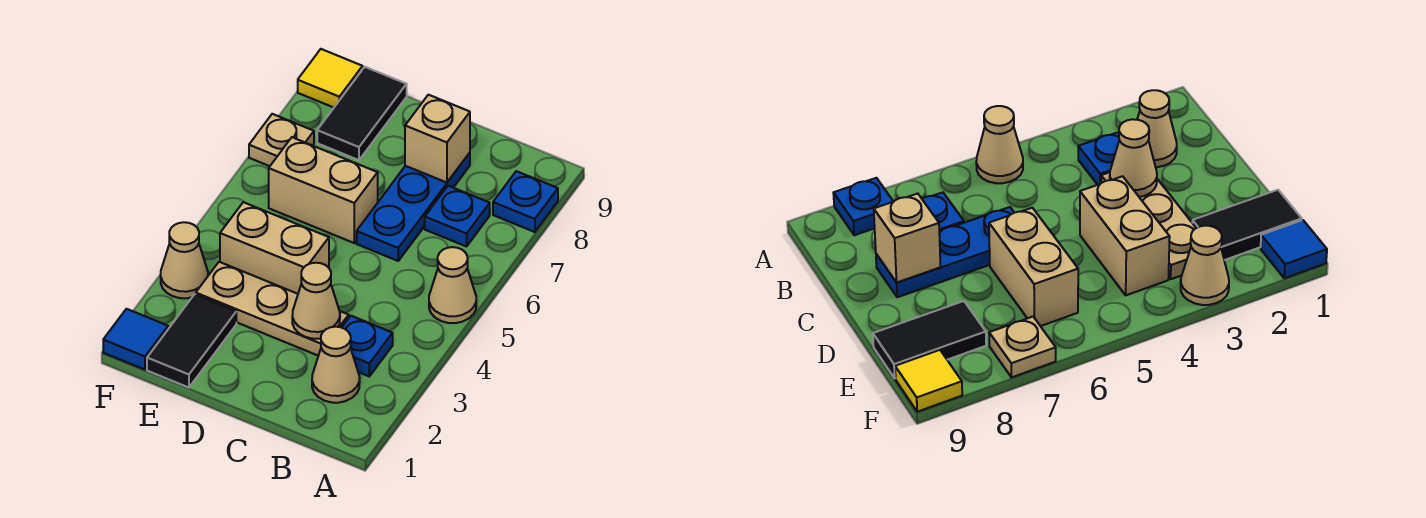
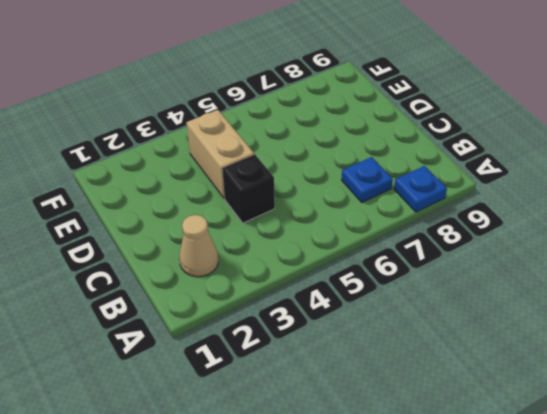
black brick C4 level 1 -> none
none -> tan cone A5 level 1
none -> blue plate B3 level 1
none -> tan plate C3:E3 level 1

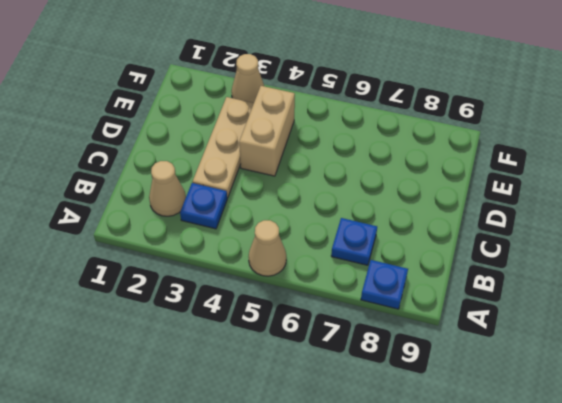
none -> blue plate C6:C8 level 1
none -> tan brick D6:E6 level 1
none -> black tile E1:E2 level 1

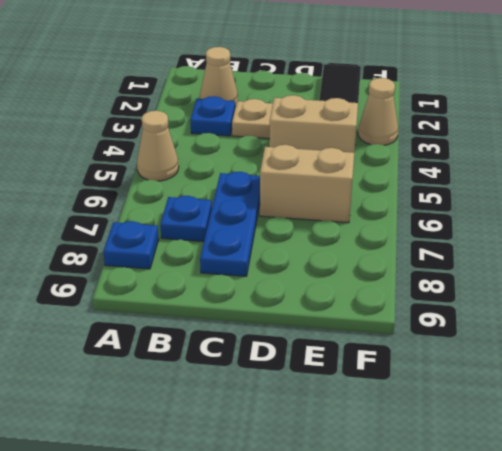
none -> black tile E8:E9 level 1
none -> blue tile F1 level 1
none -> tan plate F7 level 1

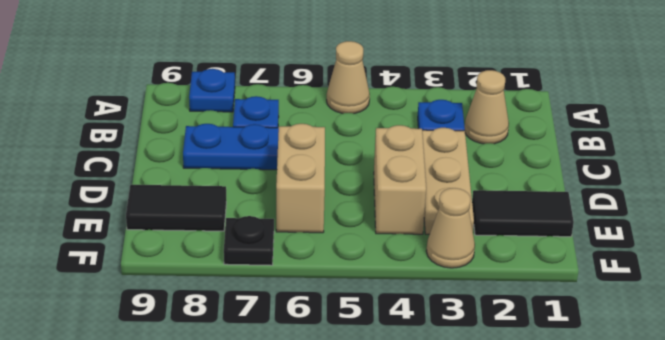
black plate F7 level 1 -> tan plate F7 level 1
none -> blue tile F1 level 1
none -> yellow tile F9 level 1
none -> tan cone C3 level 2

